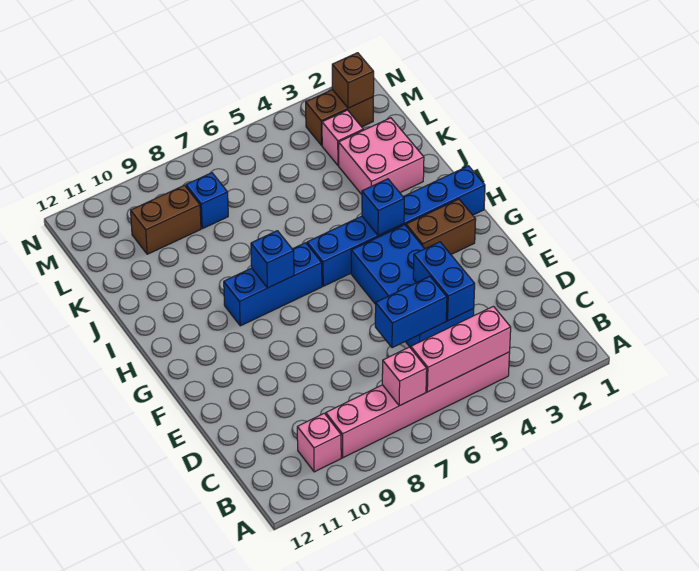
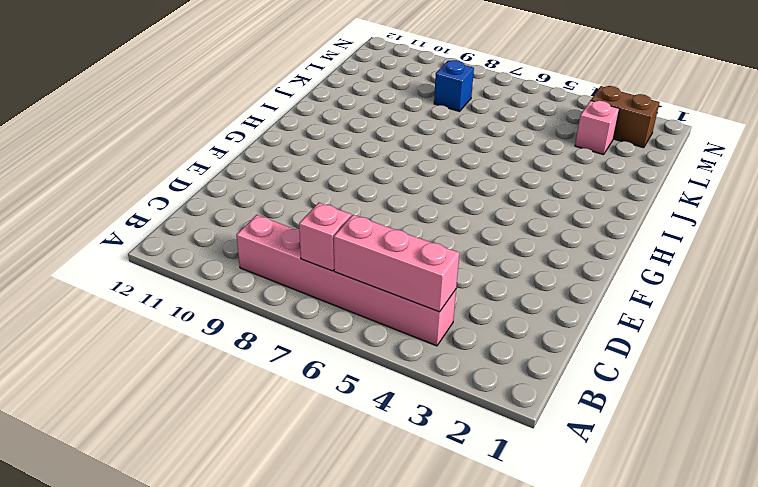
none -> pink brick B10 level 1
none -> blue brick D4:G5 level 1
none -> brown brick G2:G3 level 1

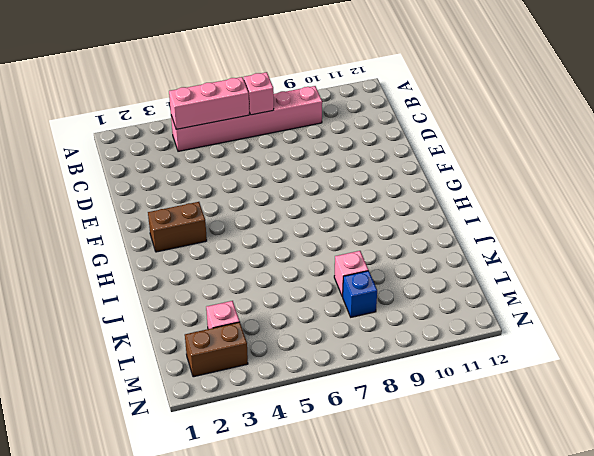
pink brick K8 level 1 -> pink brick B10 level 1
none -> blue brick D4:G5 level 1
none -> blue brick H1:H6 level 1
none -> blue brick H7:H9 level 1

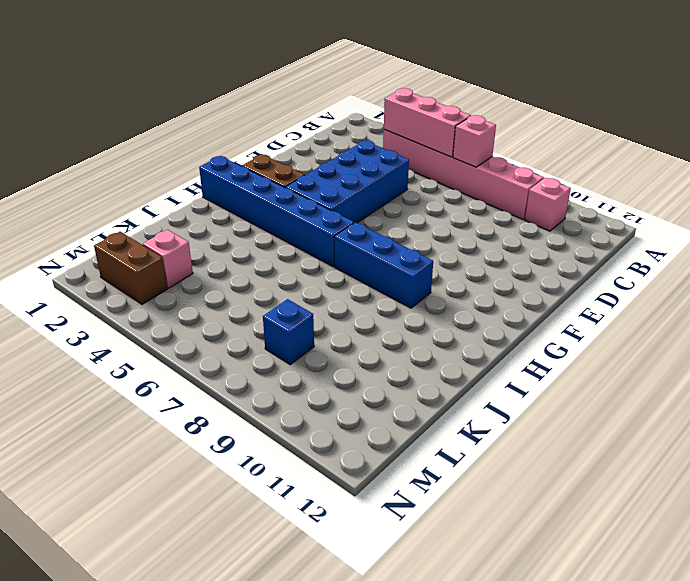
none -> pink brick J2:K3 level 1
none -> brown brick L9:L10 level 1
none -> blue brick D4:E4 level 2

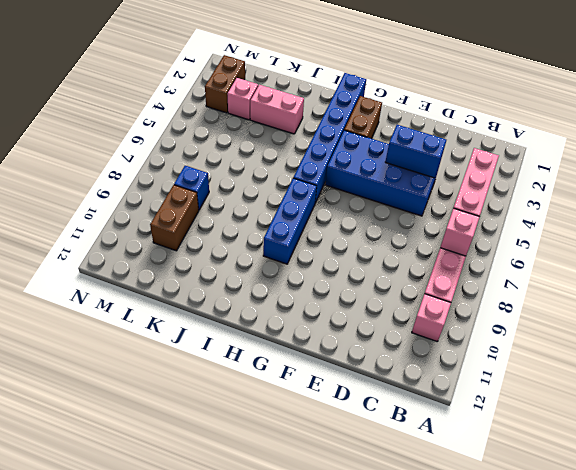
pink brick J3:K3 level 1 -> pink brick J2:K3 level 1
none -> blue brick D5:D6 level 2
none -> blue brick H4 level 2
none -> blue brick H8 level 2

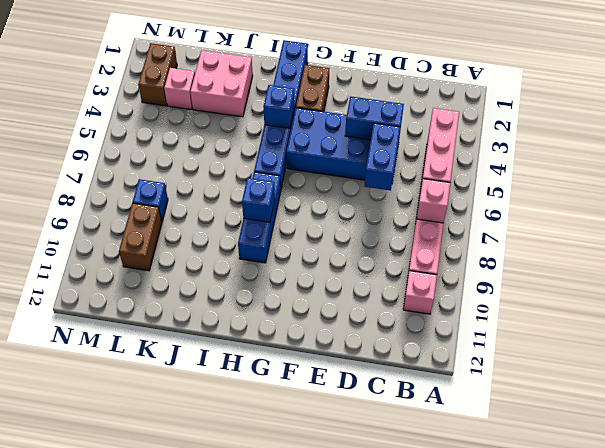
none -> brown brick M2 level 2

